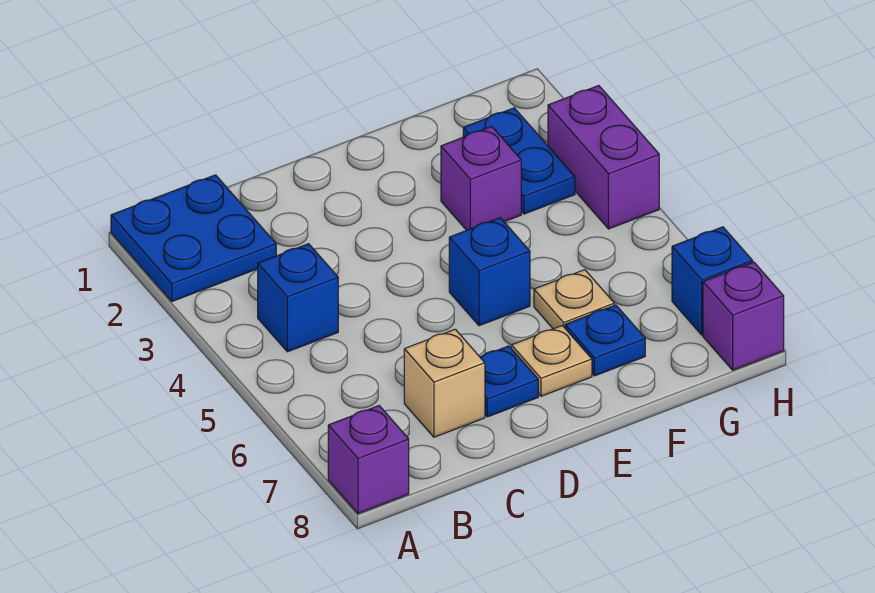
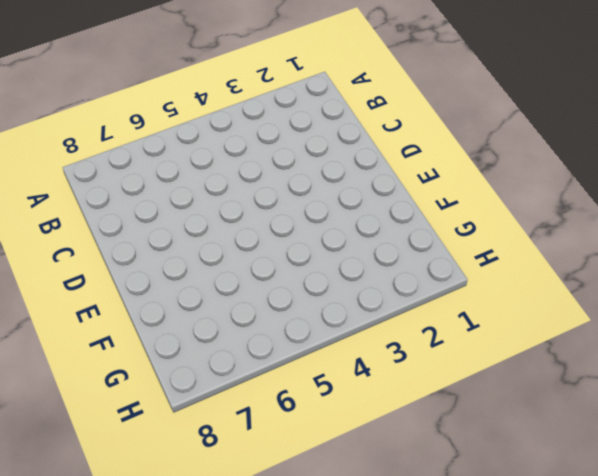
none -> blue plate A1:B2 level 1
none -> purple brick A8 level 1
none -> blue brick B4 level 1

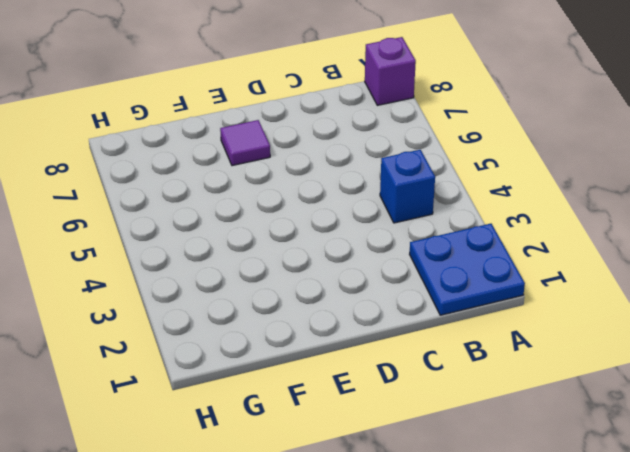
purple tile E7 level 1 -> tan plate E7 level 1
none -> tan brick C7 level 1
none -> blue plate D7 level 1
none -> blue brick E5 level 1

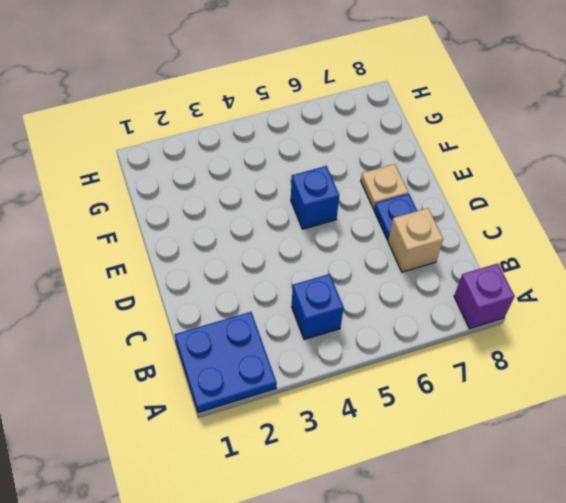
none -> purple brick F3 level 1
none -> tan plate F6 level 1
none -> blue plate F7 level 1

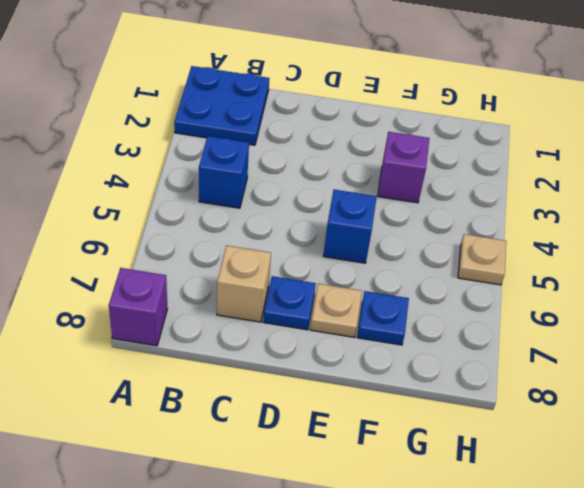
tan plate H5 level 1 -> tan plate F6 level 1
none -> blue plate G2:G3 level 1
none -> purple brick H3:H4 level 1
none -> blue brick H7 level 1

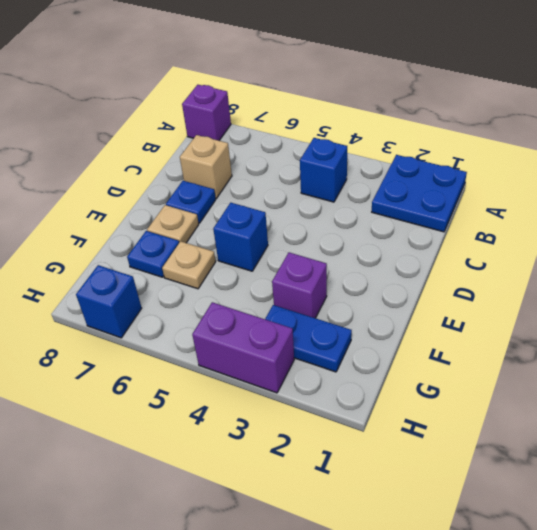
none -> purple brick H8 level 1

